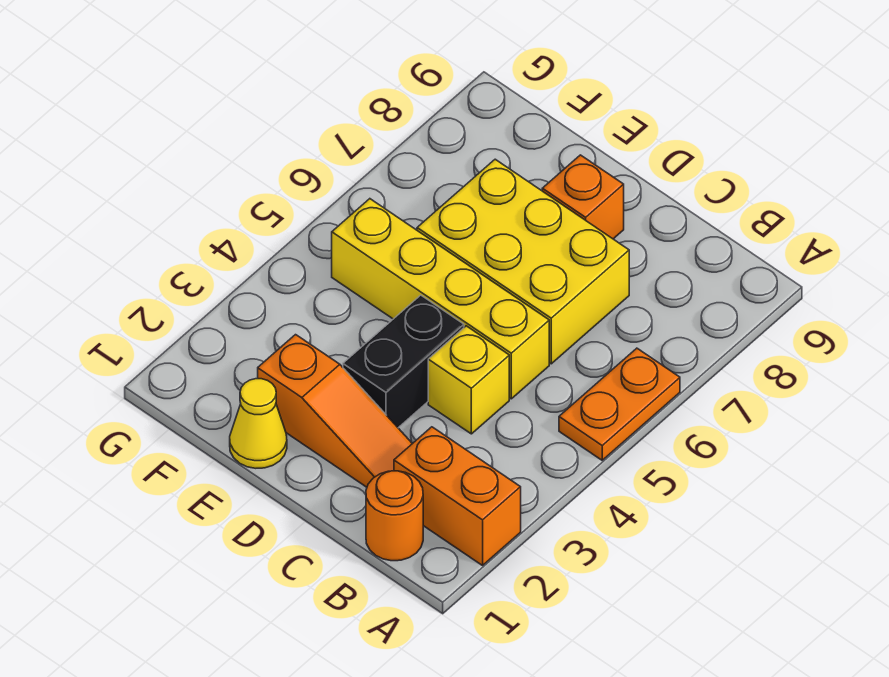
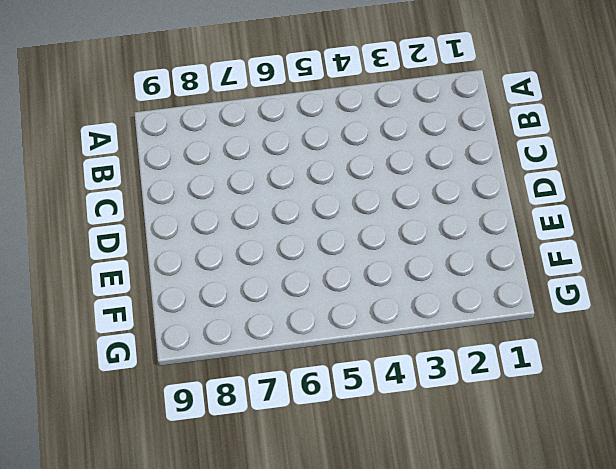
none -> orange brick A2:B2 level 1
none -> orange plate A5:A6 level 1

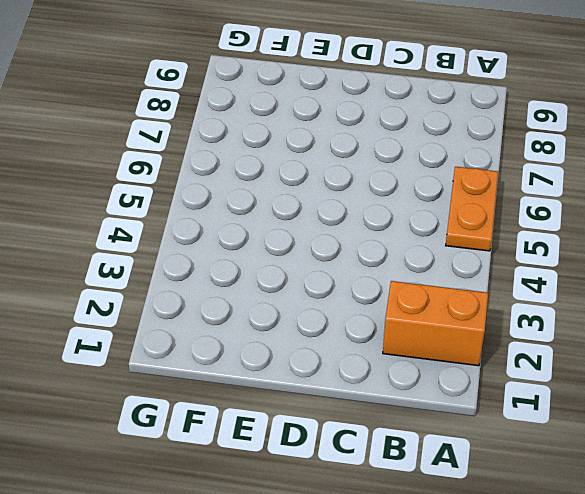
none -> orange round brick B1 level 1
none -> orange slope C2:E2 level 1 top E

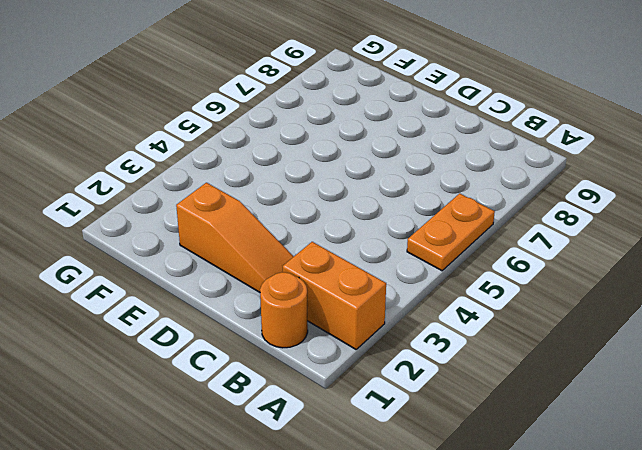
none -> yellow brick C4 level 1
none -> yellow brick C5:F5 level 1

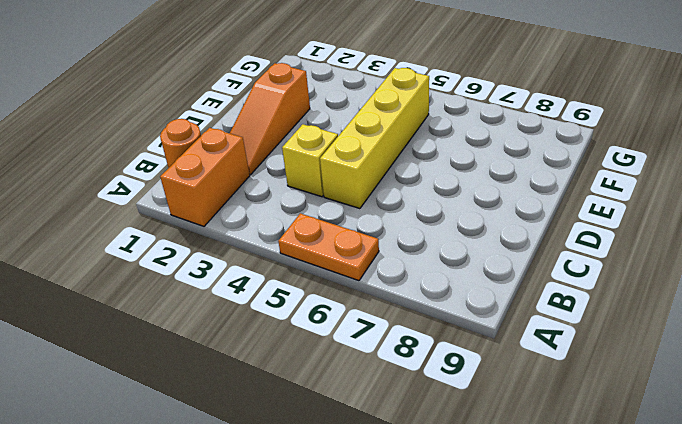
none -> yellow brick C6:E7 level 1
none -> black brick D3:D4 level 1

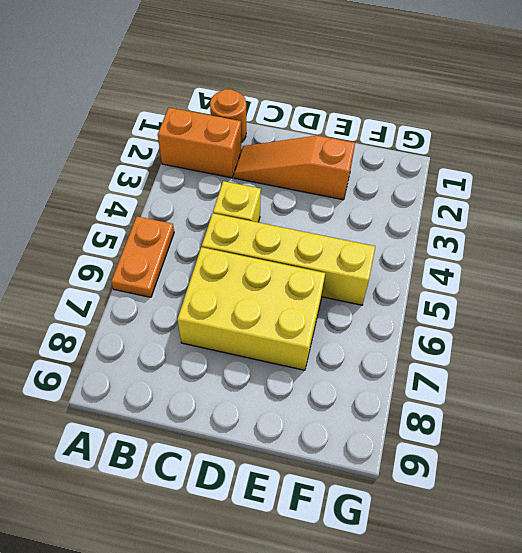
none -> black brick D3:D4 level 1
none -> orange brick D8 level 1

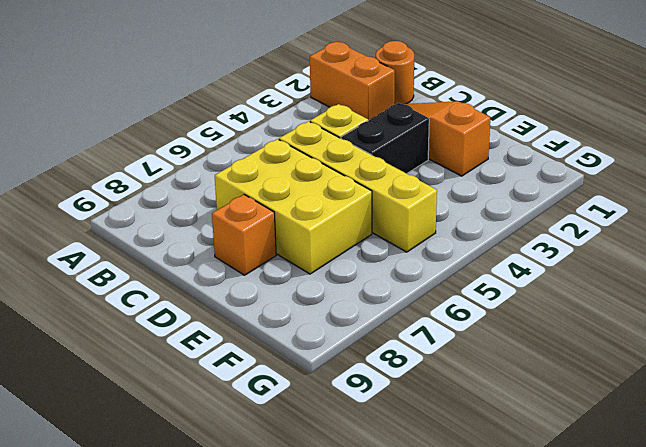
none -> orange plate A5:A6 level 1
none -> yellow cone E1 level 1

